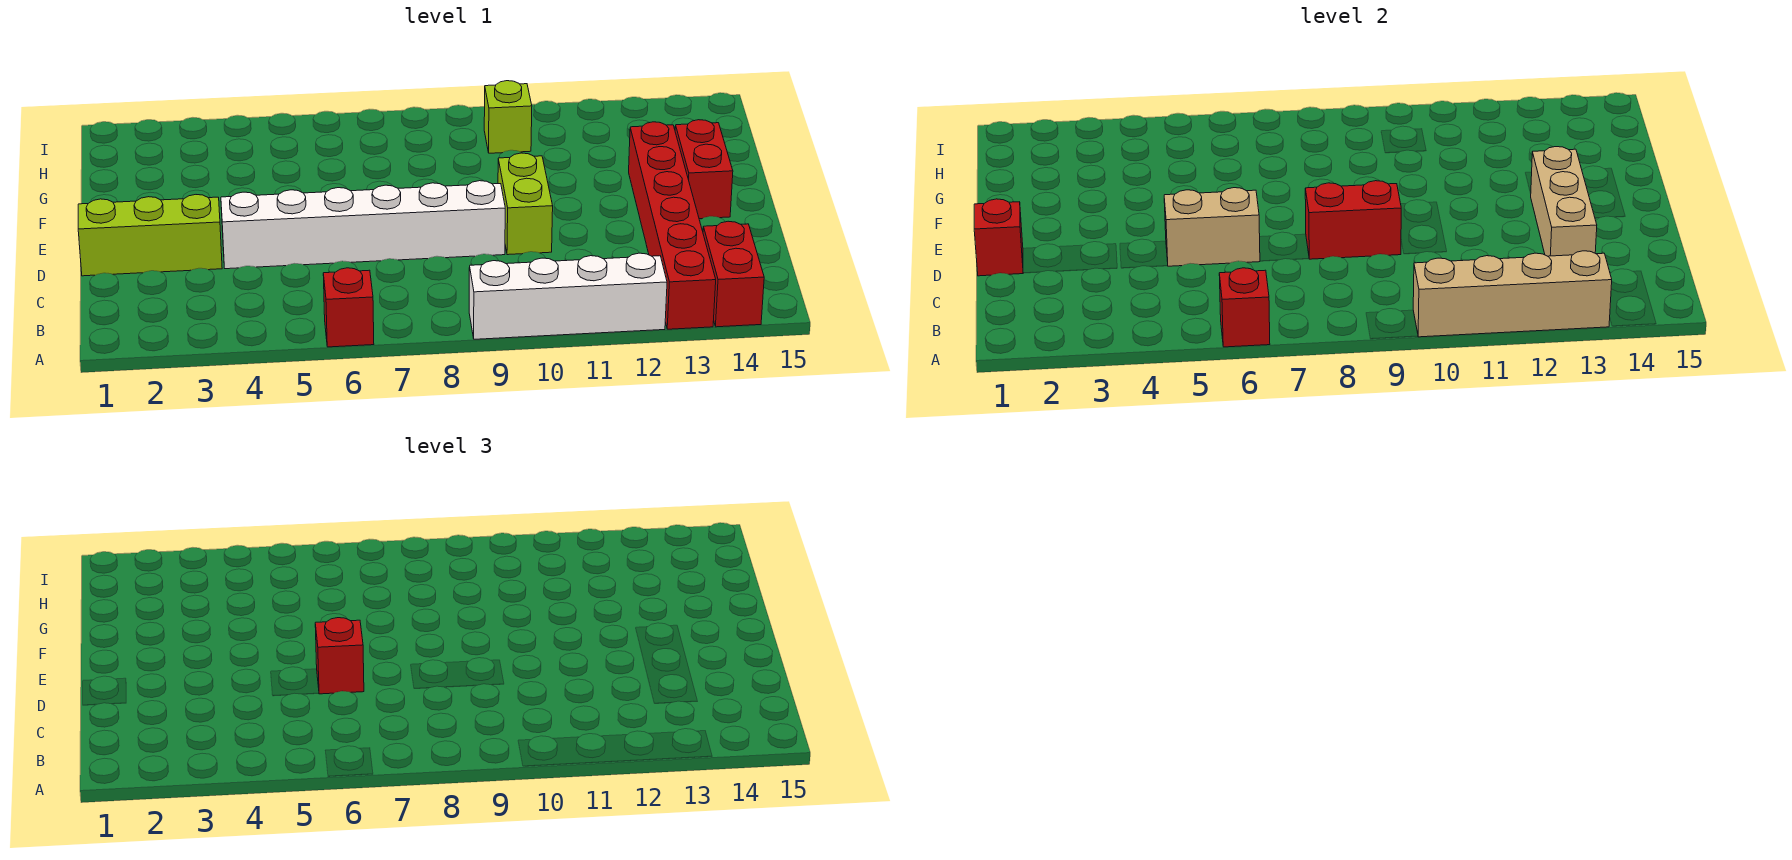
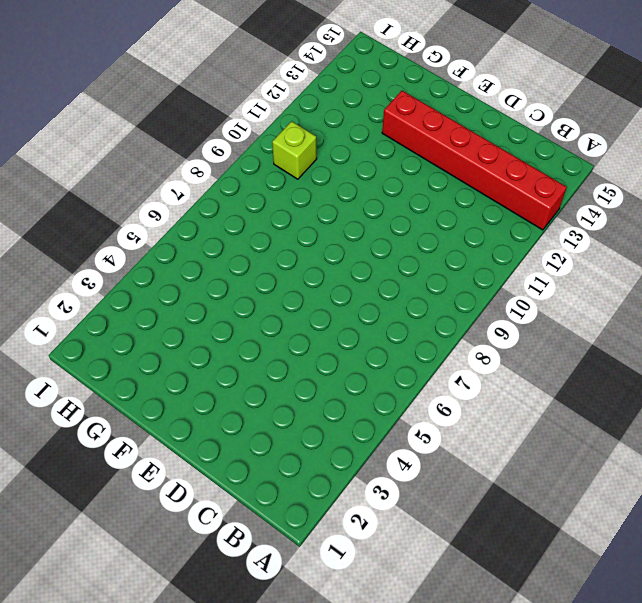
none -> red brick A6 level 1
none -> white brick A9:A12 level 1
none -> red brick A14:B14 level 1

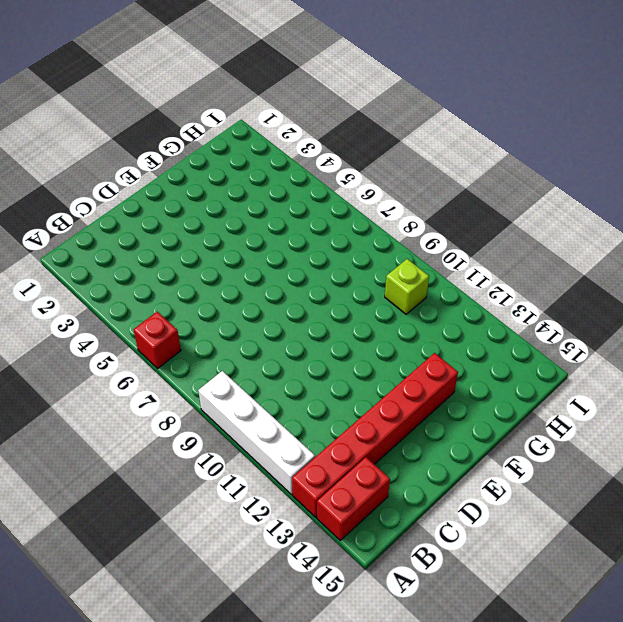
none -> lime brick D1:D3 level 1
none -> white brick D4:D9 level 1
none -> lime brick D10:E10 level 1

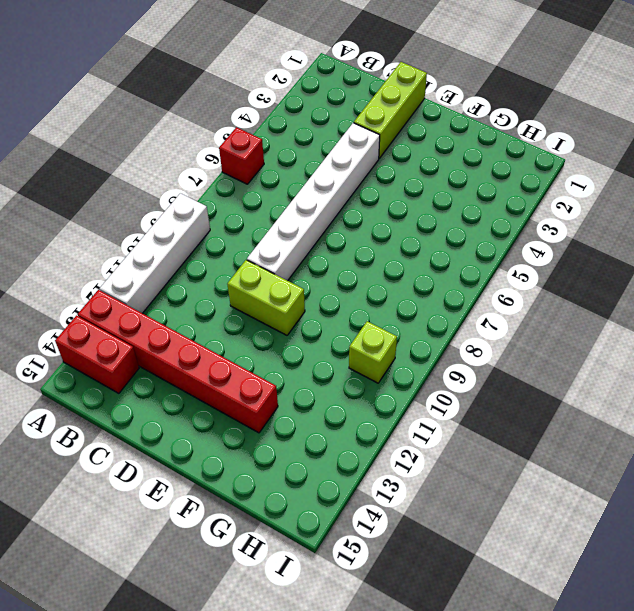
none -> red brick E14:F14 level 1
none -> red brick A6 level 2
none -> tan brick A10:A13 level 2

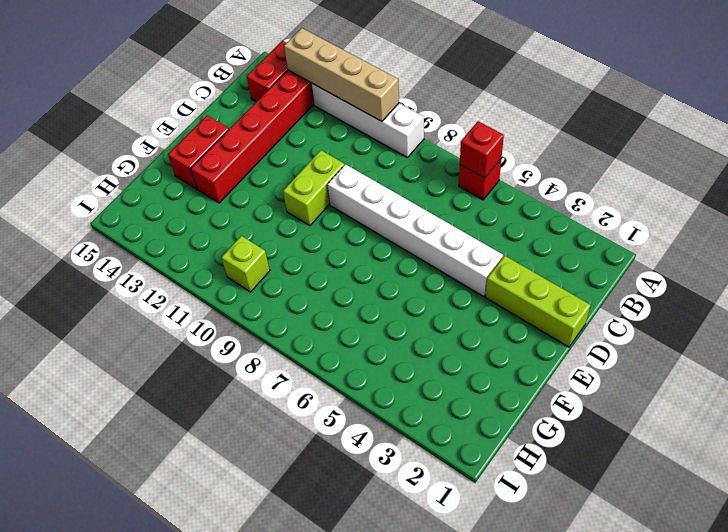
none -> tan brick C13:E13 level 2
none -> red brick D1 level 2
none -> tan brick D5:D6 level 2

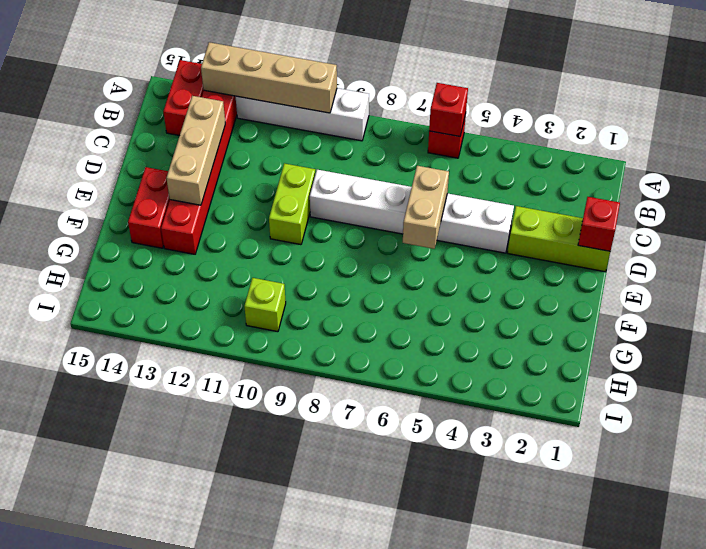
tan brick D6:E6 level 2 -> tan brick D5:D6 level 2
none -> red brick D8:D9 level 2
none -> red brick D6 level 3

